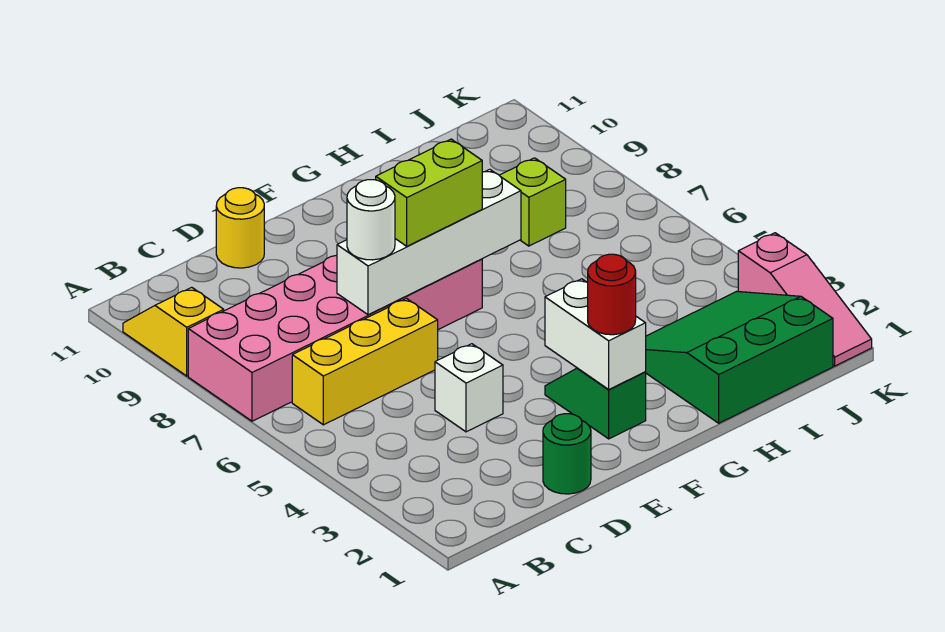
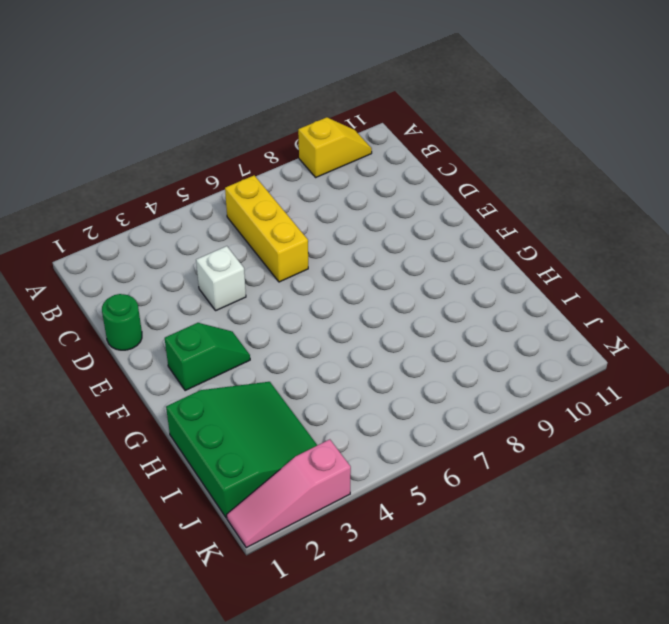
none -> pink brick A7:F8 level 1
none -> yellow round brick D11 level 1
none -> lime brick I8 level 1

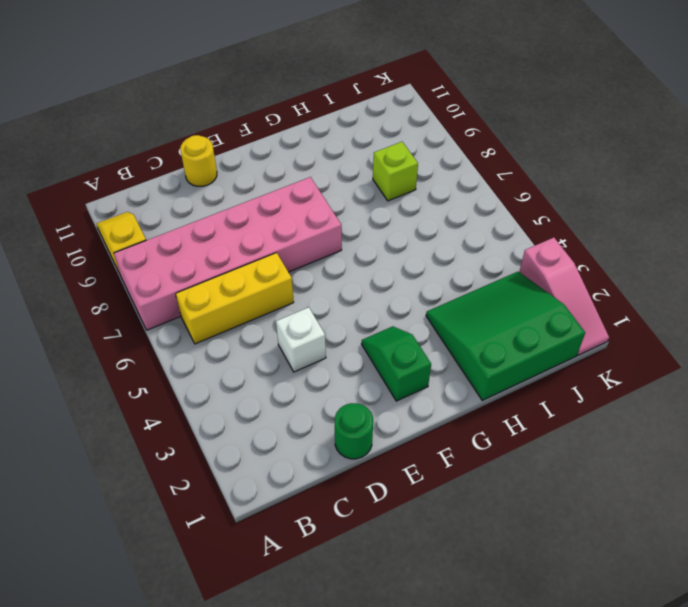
none -> white brick D7:G7 level 2
none -> white brick F2:F3 level 2
none -> white round brick D7 level 3

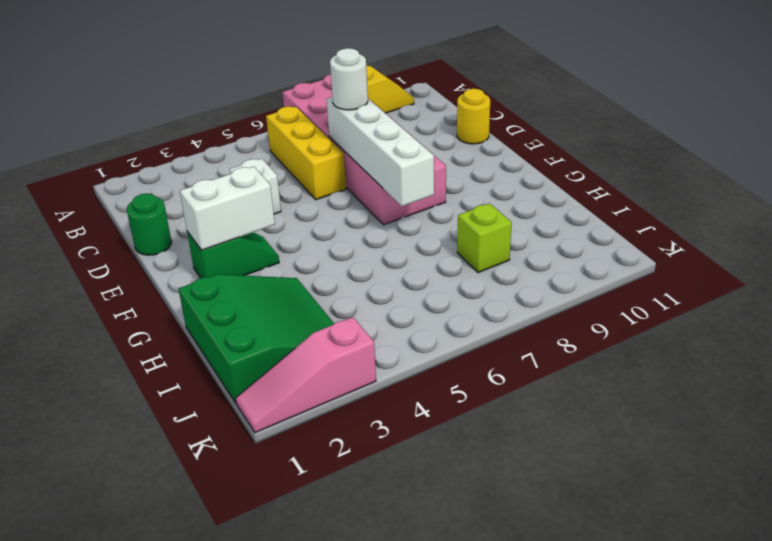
none -> lime brick E7:F7 level 3
none -> red round brick F2 level 3

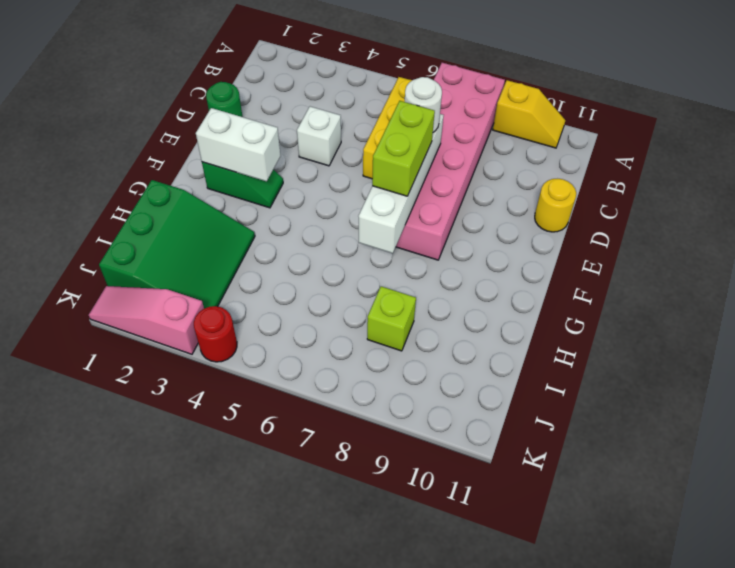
red round brick K4 level 1 -> red round brick F2 level 3

